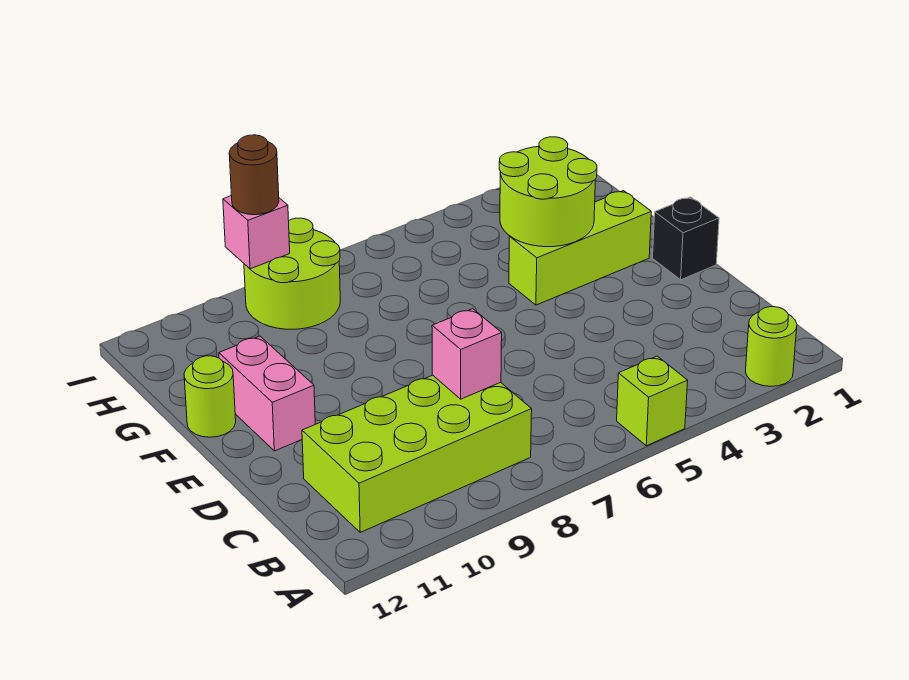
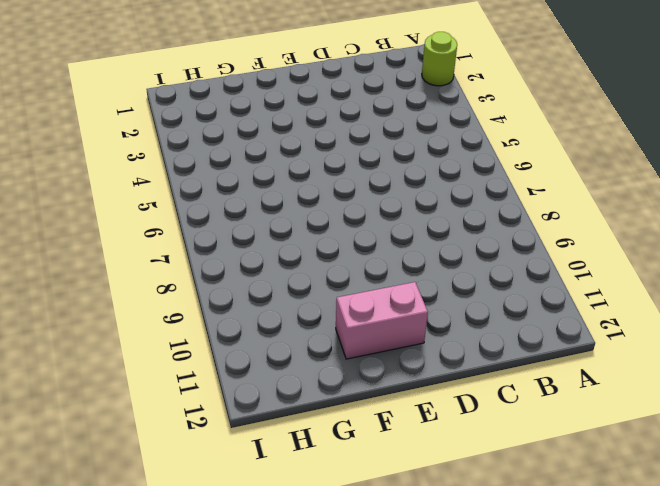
none -> lime brick A5 level 1
none -> lime brick B8:C11 level 1
none -> black brick E1 level 1

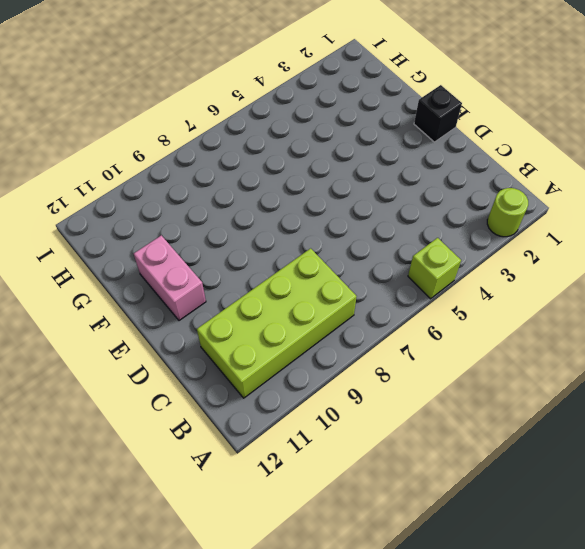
none -> lime brick F2:F4 level 1
none -> lime round brick F12 level 1
none -> lime round brick H8:I9 level 1

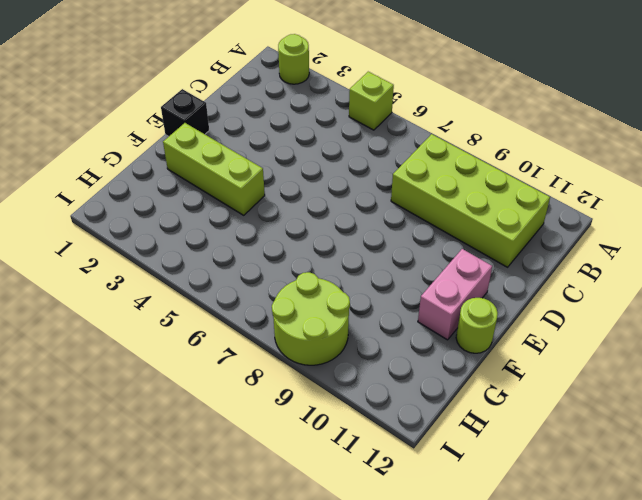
none -> pink brick C8 level 2
none -> lime round brick F3:G4 level 2
none -> pink brick I9 level 2

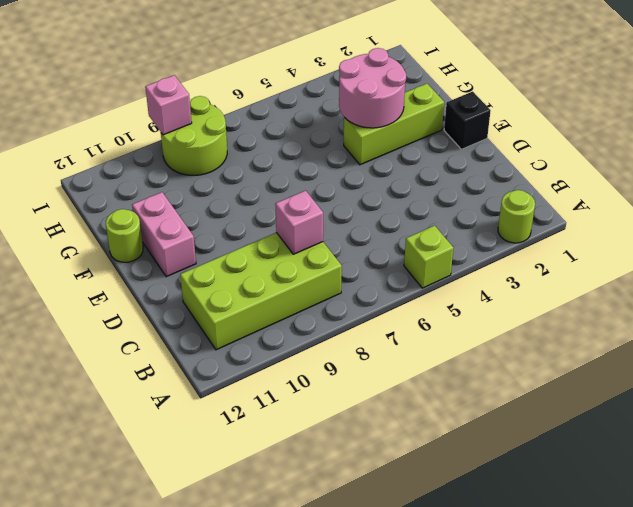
pink round brick F3:G4 level 2 -> lime round brick F3:G4 level 2
none -> brown round brick I9 level 3

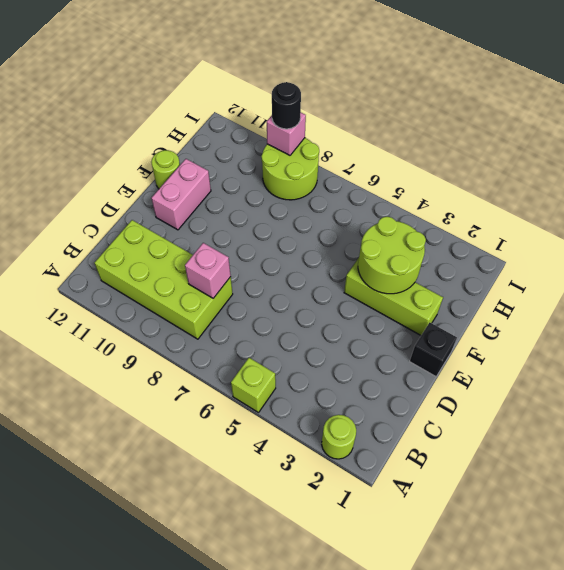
black round brick I9 level 3 -> brown round brick I9 level 3

